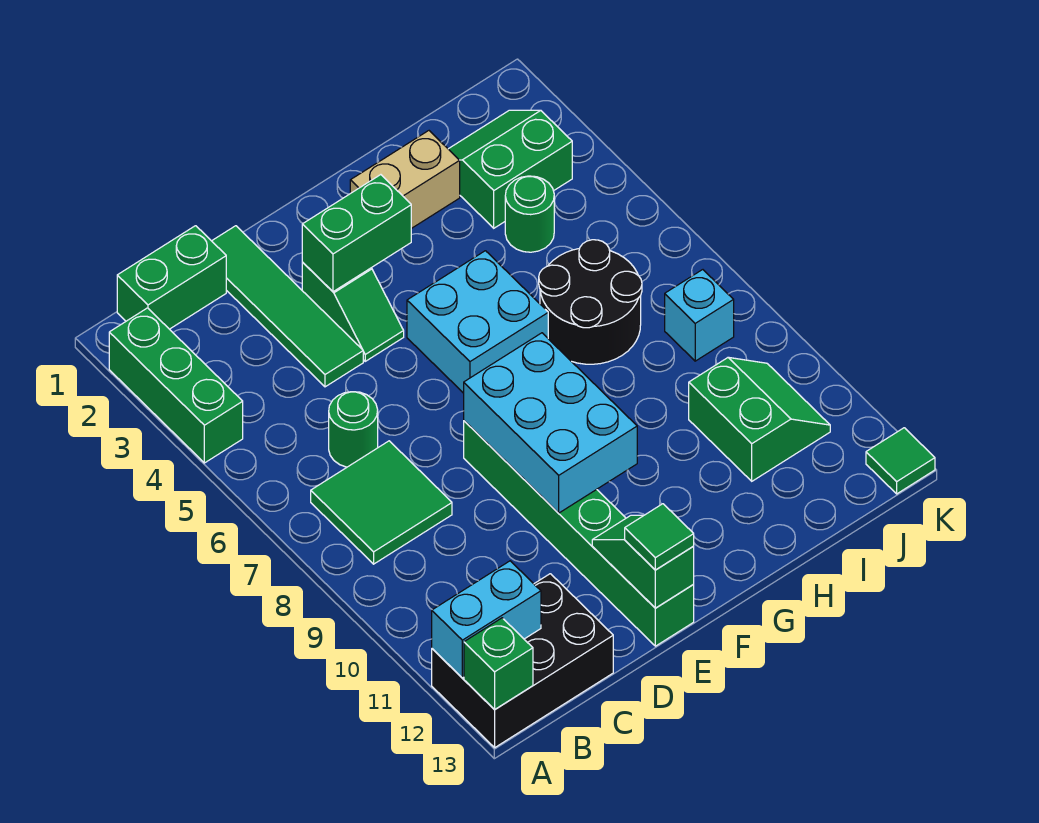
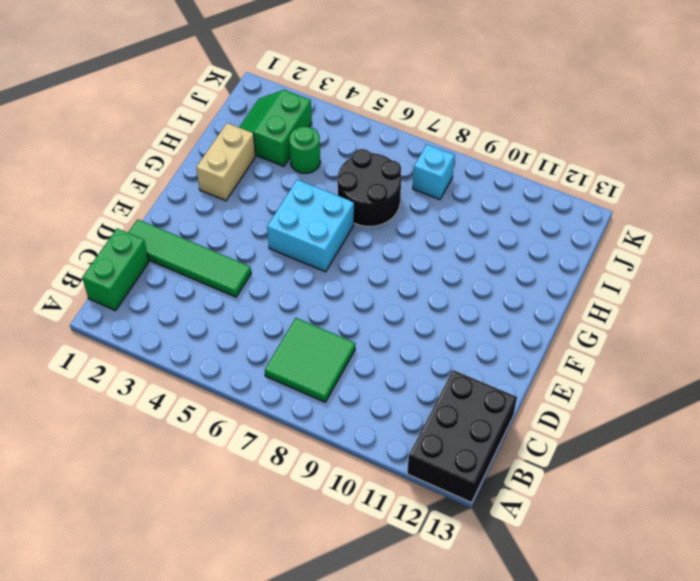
none -> green brick A2:A4 level 1
none -> green round brick C6 level 1
none -> green slope E3:E4 level 1 top 3

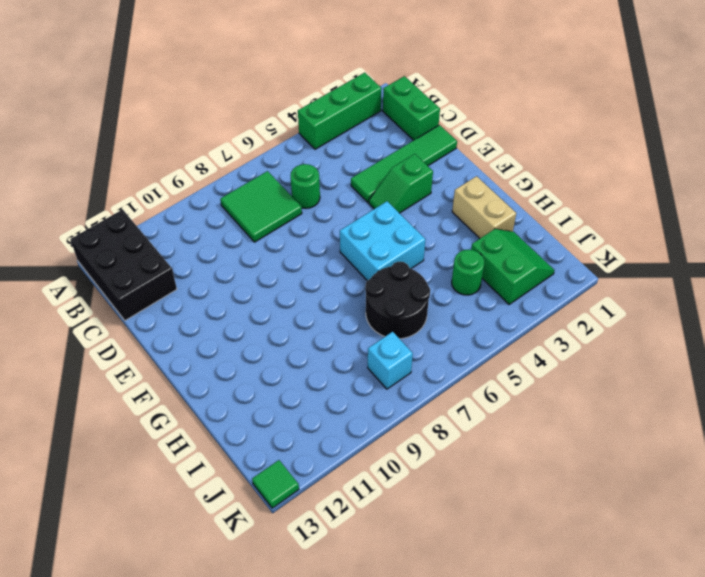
none -> green brick E8:E13 level 1
none -> green slope I10:J11 level 1 top I
none -> cyan brick A12:B12 level 2

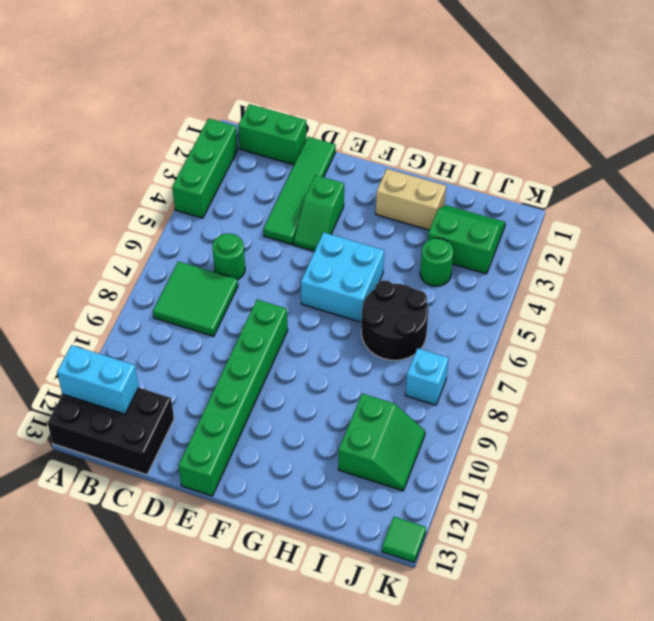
none -> green brick A13 level 2
none -> green brick E3:F3 level 2
none -> cyan brick E8:F10 level 2

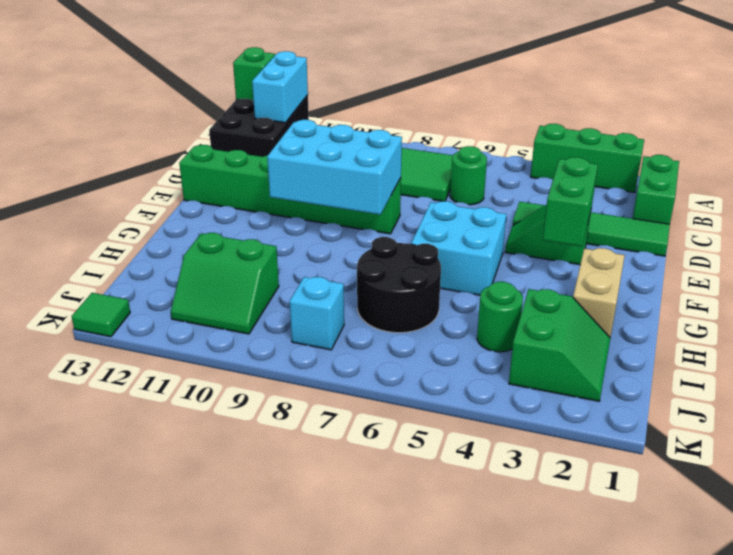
none -> green slope E12:E13 level 2 top 13
none -> green tile E13 level 3

